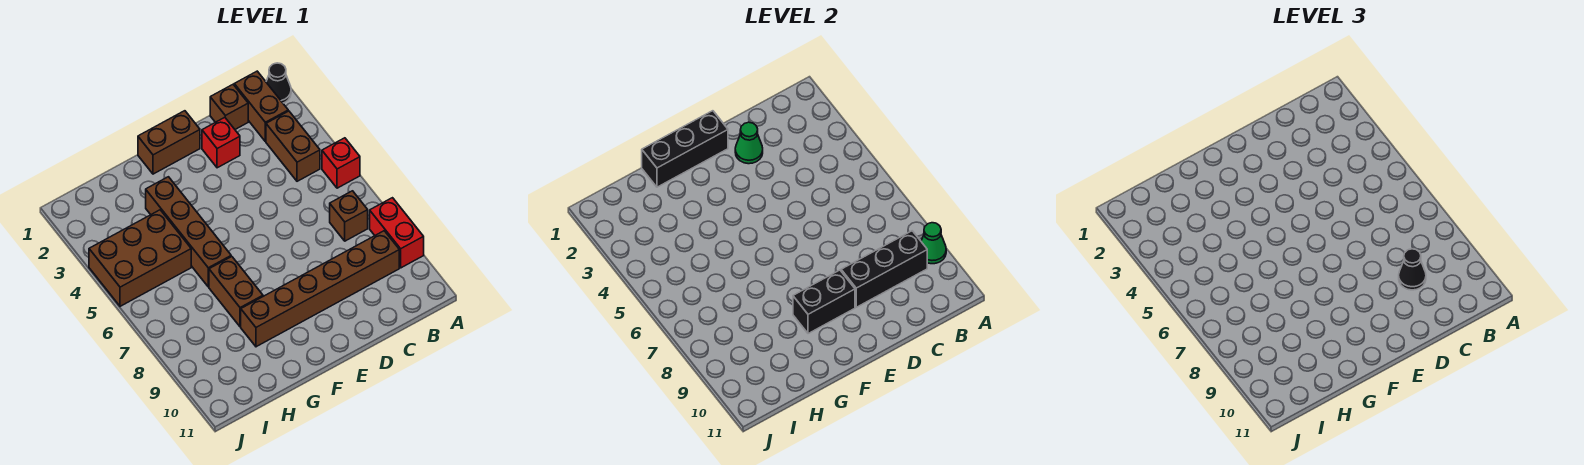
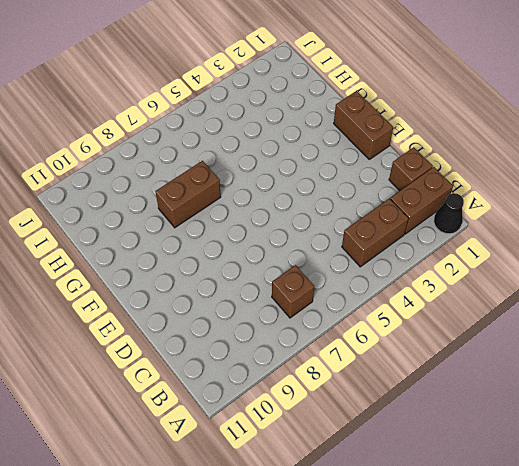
none -> red brick A5 level 1
none -> red brick A8:A9 level 1
none -> brown brick B9:G9 level 1

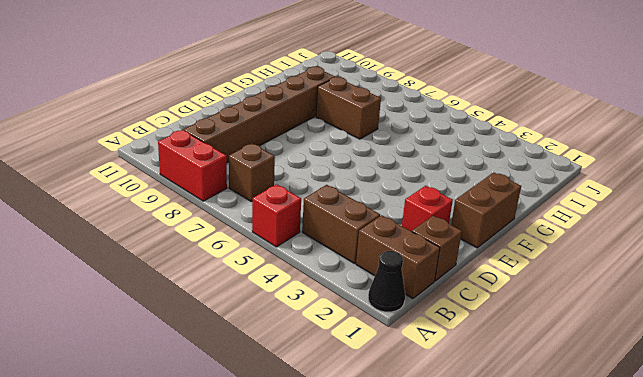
none -> brown brick G3:G6 level 1
none -> brown brick H4:J5 level 1
none -> green cone A9 level 2

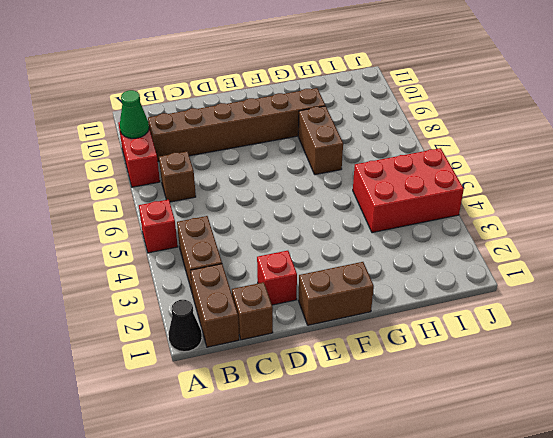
red brick H4:J5 level 1 -> brown brick H4:J5 level 1
none -> brown brick G3:G6 level 1
none -> black brick B9:D9 level 2
none -> green cone D2 level 2

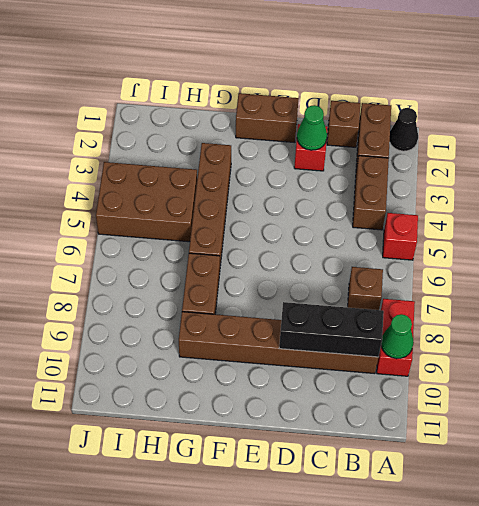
none -> black brick E1:G1 level 2
none -> black brick E9:F9 level 2
none -> black cone C9 level 3

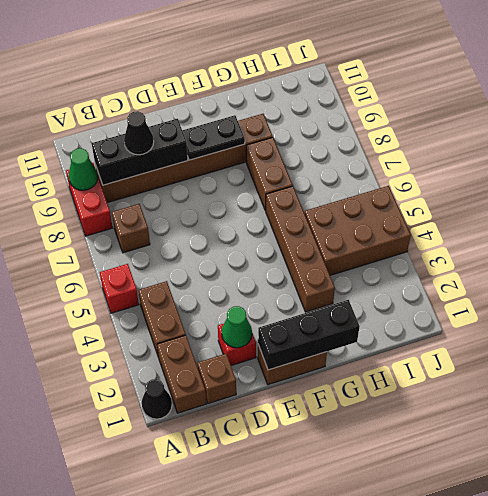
black plate E9:F9 level 2 -> black brick E9:F9 level 2

